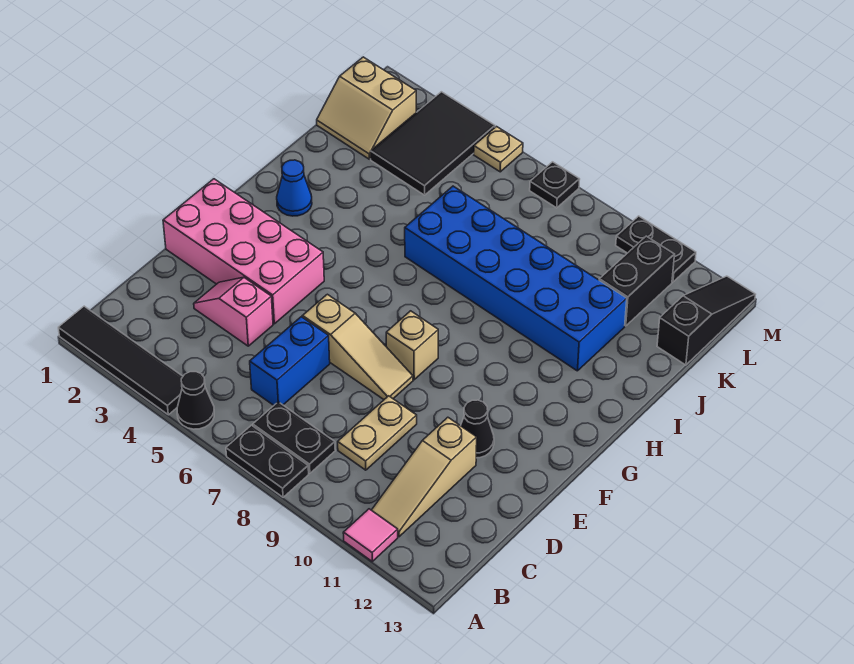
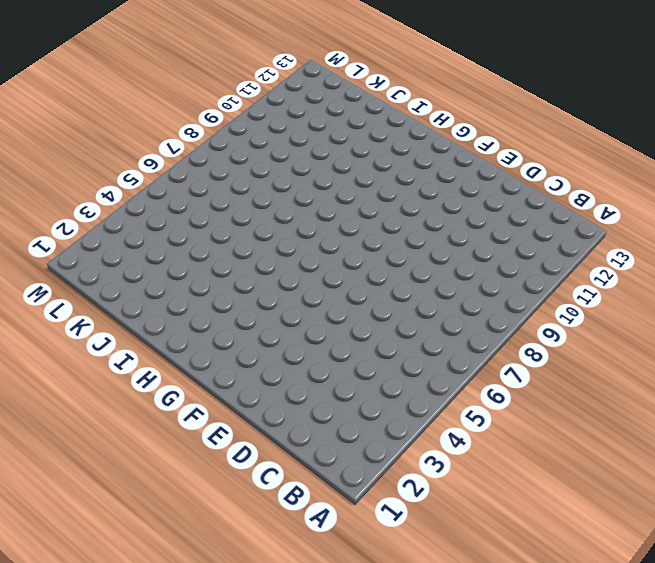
none -> black tile A1:A4 level 1
none -> black cone A5 level 1
none -> black plate A7:A8 level 1

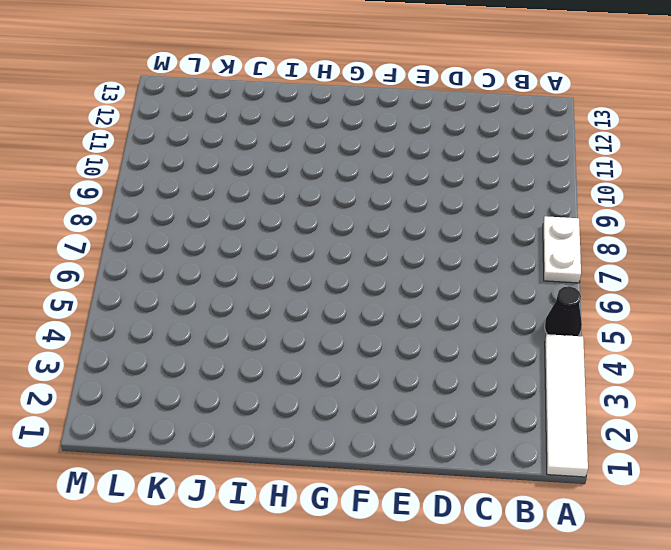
white tile A1:A4 level 1 -> black tile A1:A4 level 1
white plate A7:A8 level 1 -> black plate A7:A8 level 1
none -> pink tile A11 level 1
none -> black plate B7:B8 level 1
none -> tan slope B11:D11 level 1 top D

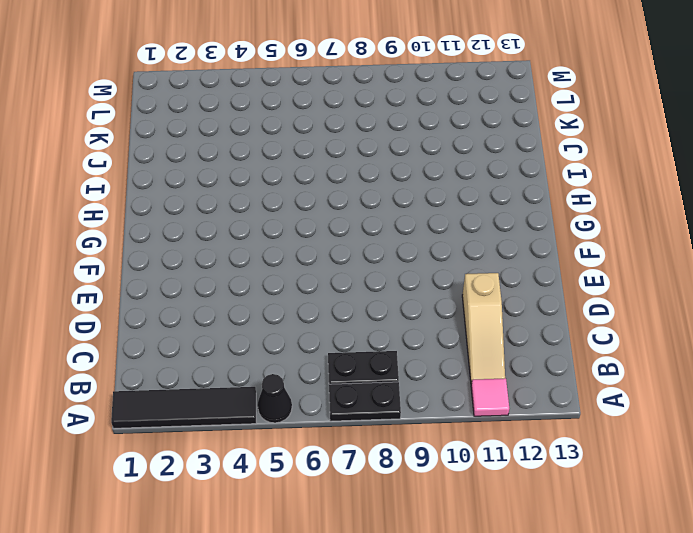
none -> blue brick C6:D6 level 1
none -> tan plate C9:D9 level 1
none -> pink slope D3:D4 level 1 top 4

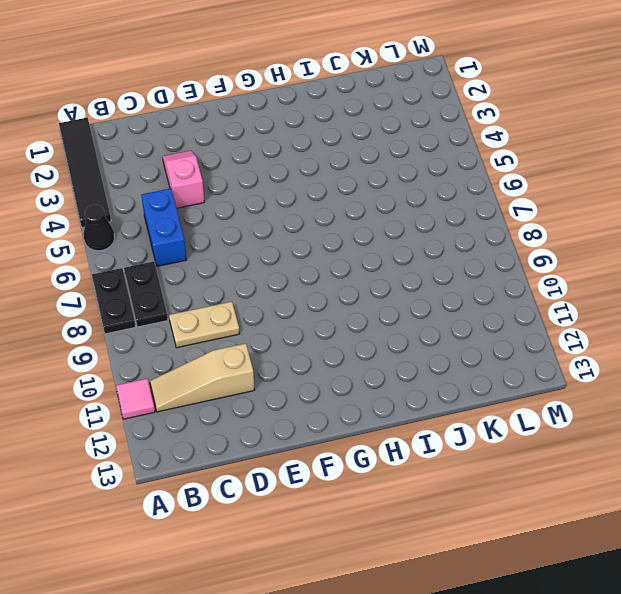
blue brick C5:C6 level 1 -> blue brick C6:D6 level 1
none -> pink brick E1:F4 level 1
none -> tan slope E6:E8 level 1 top 6
none -> black cone E11 level 1

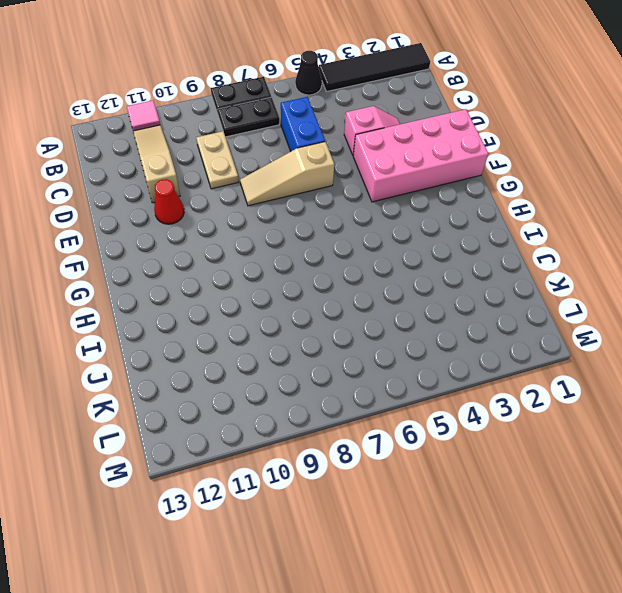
red cone E11 level 1 -> black cone E11 level 1
none -> tan brick F8 level 1
none -> blue cone H2 level 1
none -> blue brick I6:J11 level 1

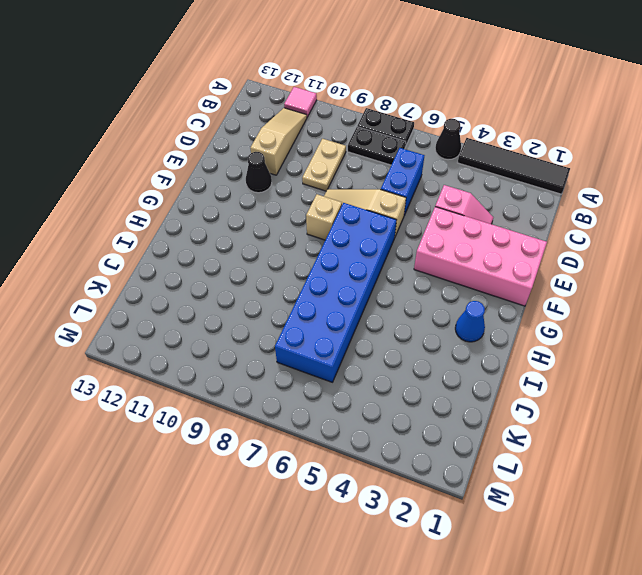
blue brick F6:K7 level 1 -> blue brick I6:J11 level 1
none -> tan slope K1:L2 level 1 top L
none -> black tile K3:M4 level 1
none -> black brick K11:L11 level 1

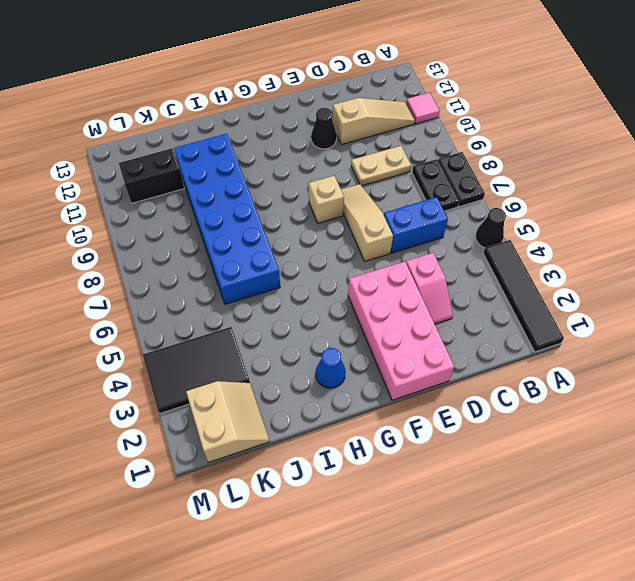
none -> black slope K13:M13 level 1 top K
none -> tan plate M5 level 1
none -> black plate M7 level 1

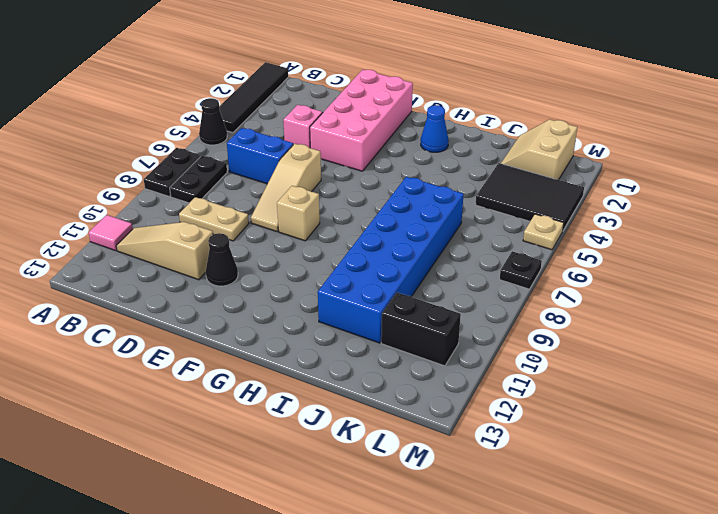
none -> black slope K13:M13 level 1 top K
none -> black plate M10:M11 level 1

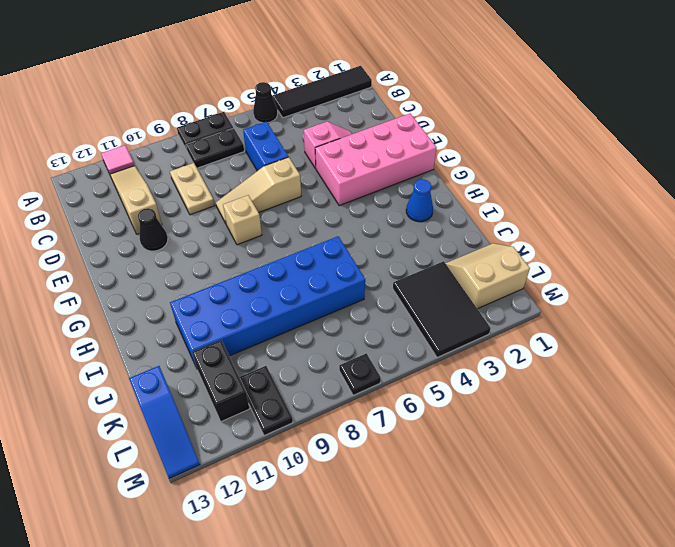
blue slope K13:M13 level 1 top K -> black slope K13:M13 level 1 top K
black plate L10:M10 level 1 -> black plate M10:M11 level 1
none -> tan plate M5 level 1

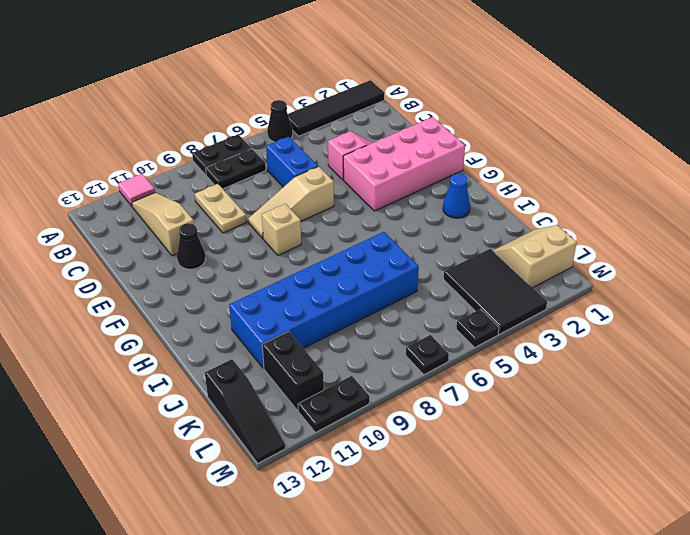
black plate M5 level 1 -> tan plate M5 level 1

